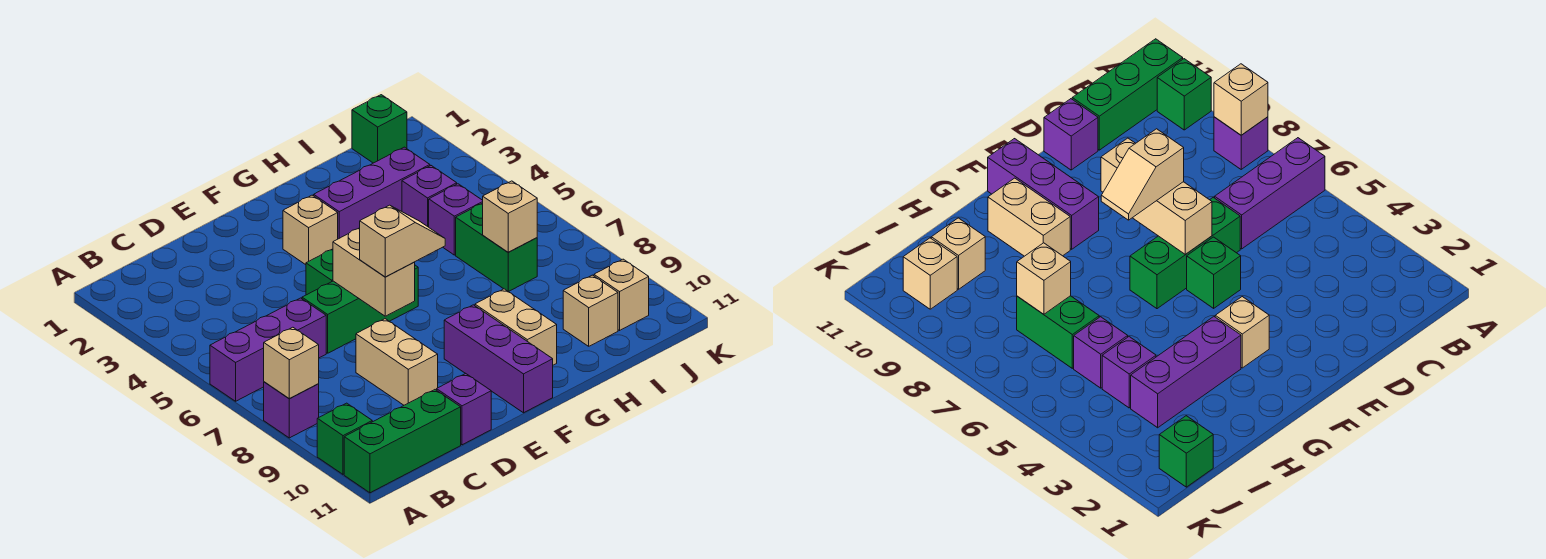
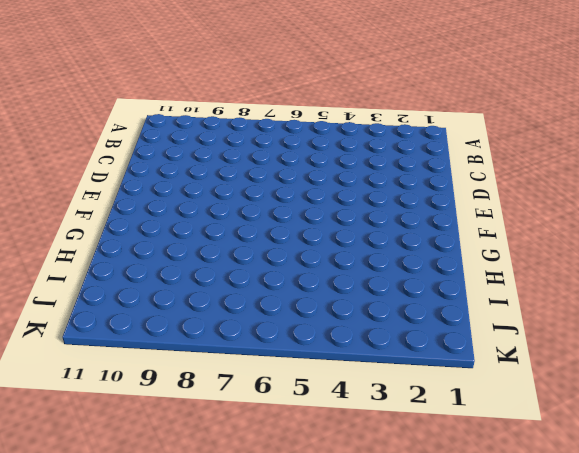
none -> purple brick A6:C6 level 1
none -> purple brick A8 level 1
none -> green brick A10 level 1

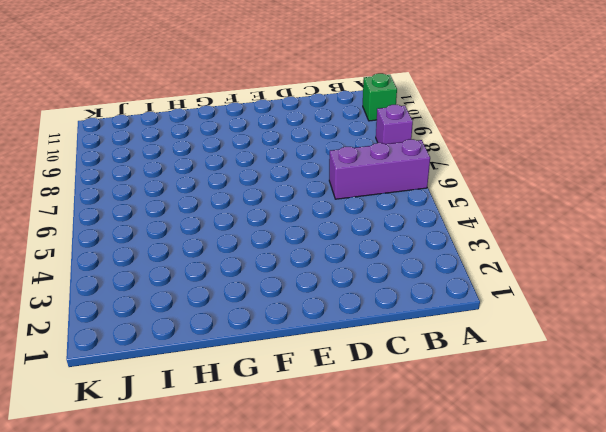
none -> green brick A11:C11 level 1
none -> green brick D6:F6 level 1
none -> tan brick D8:D9 level 1

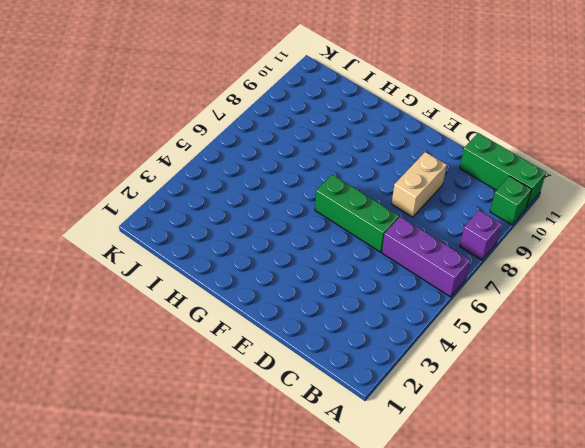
none -> purple brick D11 level 1
none -> green brick E5 level 1
none -> tan brick F3 level 1

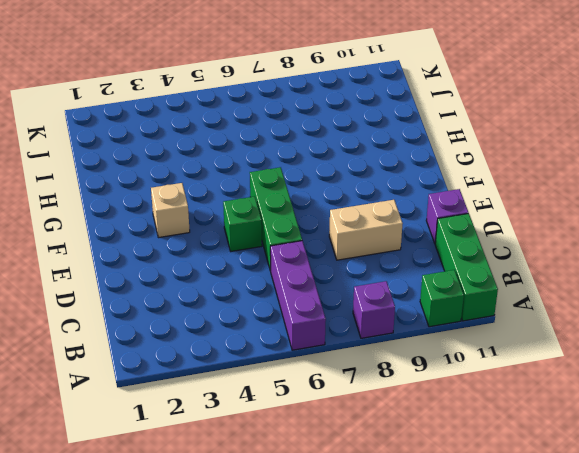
none -> purple brick F9:F11 level 1
none -> purple brick G3:I3 level 1
none -> tan brick G9:G10 level 1

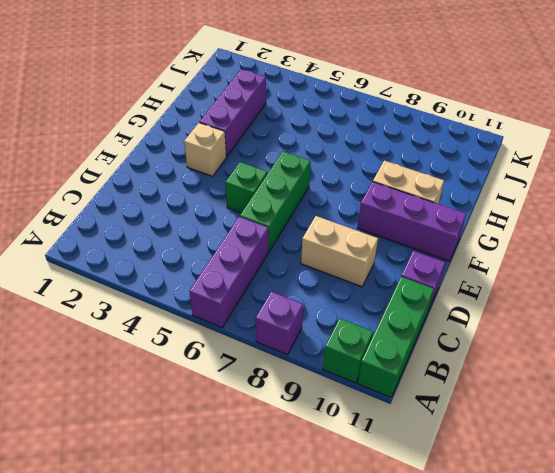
none -> purple brick I4 level 1
none -> purple brick I5 level 1
none -> green brick I6:I7 level 1

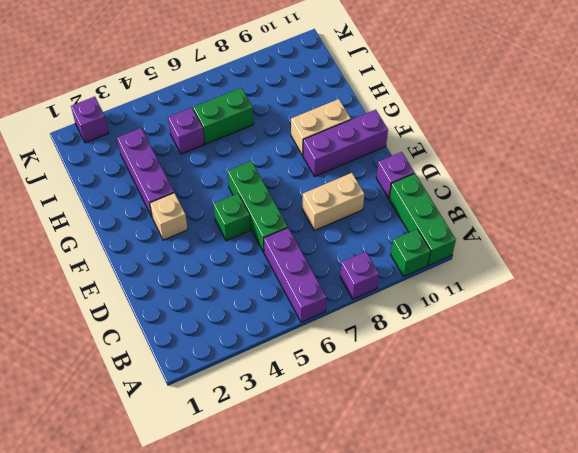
purple brick K2 level 1 -> purple brick I4 level 1
none -> tan brick I10 level 1
none -> green brick J1 level 1
none -> tan brick J10 level 1

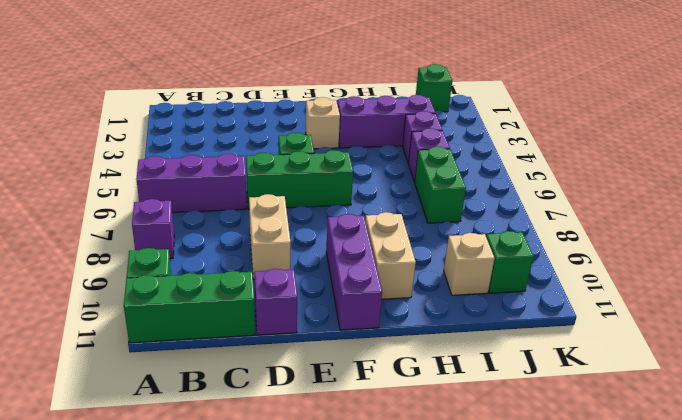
green brick J10 level 1 -> tan brick J10 level 1
none -> tan brick A8 level 2
none -> tan brick E6:E7 level 2
none -> tan brick I7 level 2

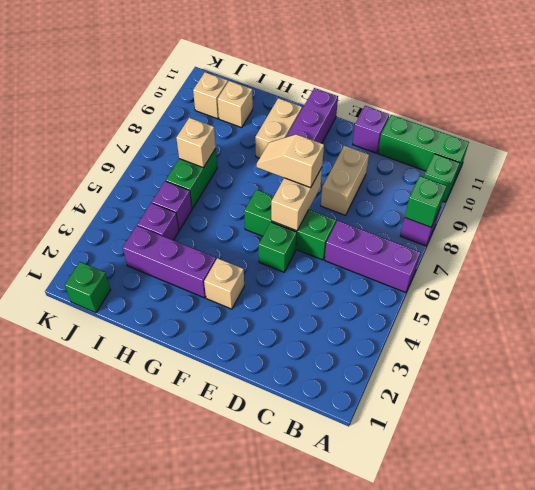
green brick A8 level 2 -> tan brick A8 level 2

